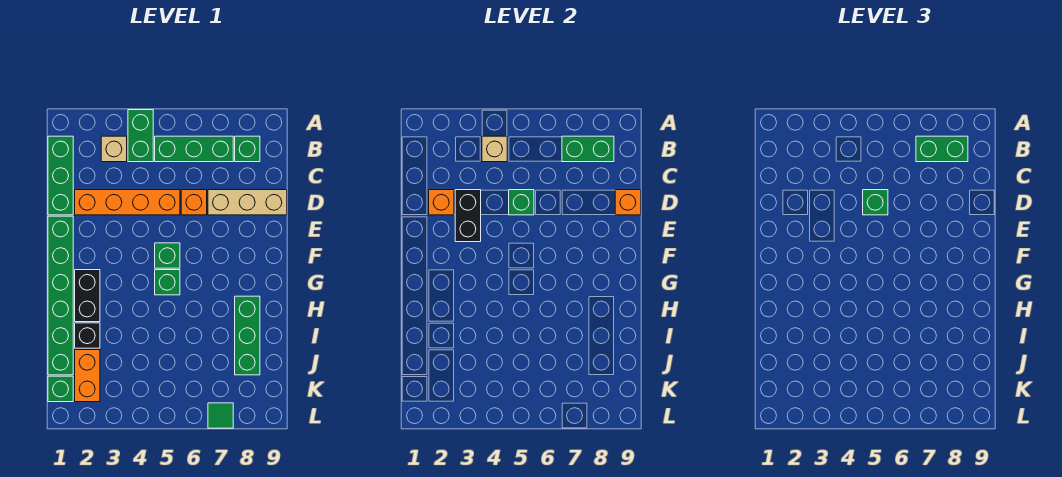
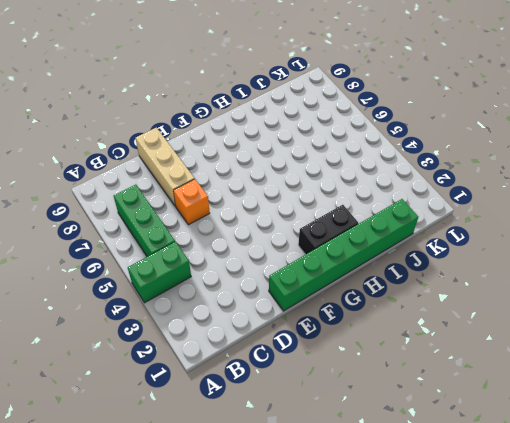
none -> green brick B1:D1 level 1
none -> tan brick B3 level 1
none -> green brick B8 level 1

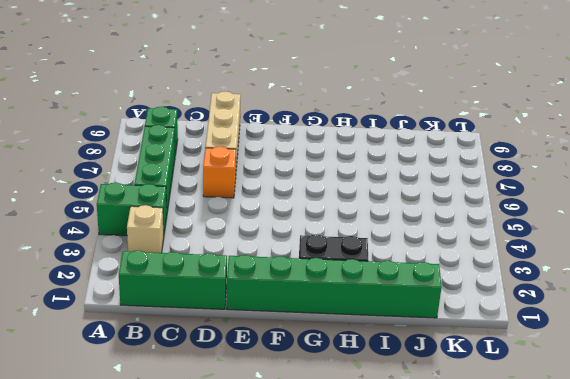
none -> orange brick D2:D5 level 1
none -> green brick F5 level 1
none -> green brick G5 level 1

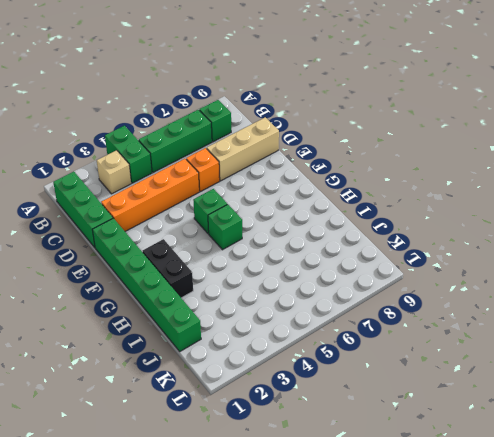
none -> green brick H8:J8 level 1
none -> black brick I2 level 1
none -> orange brick J2:K2 level 1

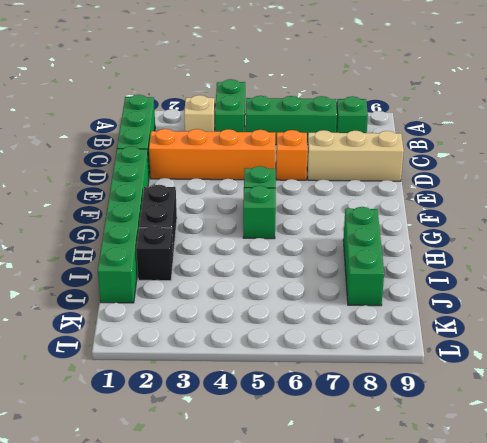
none -> orange brick J2:K2 level 1
none -> green brick K1 level 1
none -> green tile L7 level 1

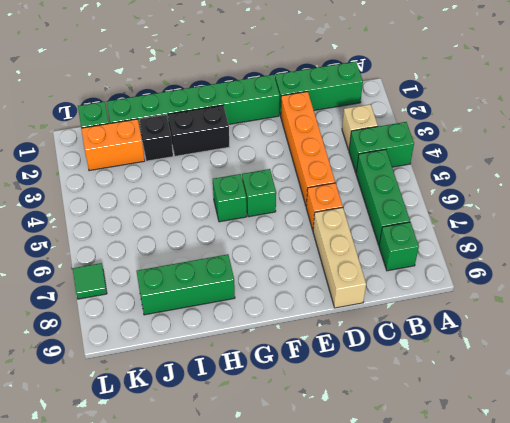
none -> tan brick B4 level 2
none -> green brick B7:B8 level 2
none -> orange brick D2 level 2

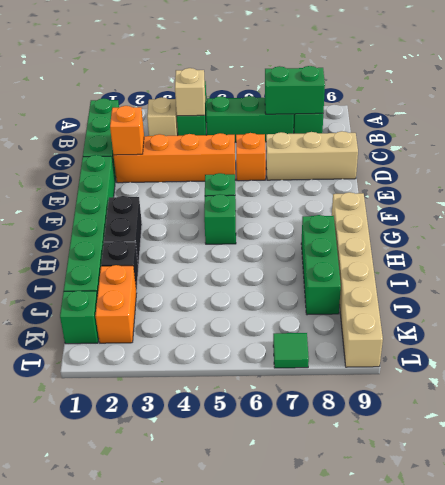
tan brick G9:L9 level 1 -> none
none -> black brick D3:E3 level 2
none -> green brick D5 level 2
none -> orange brick D9 level 2

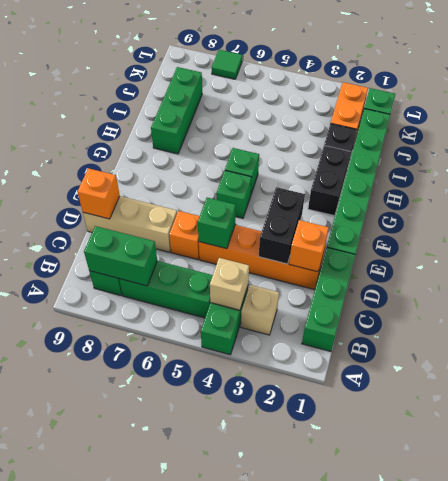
none -> green brick B7:B8 level 3
none -> green brick D5 level 3

